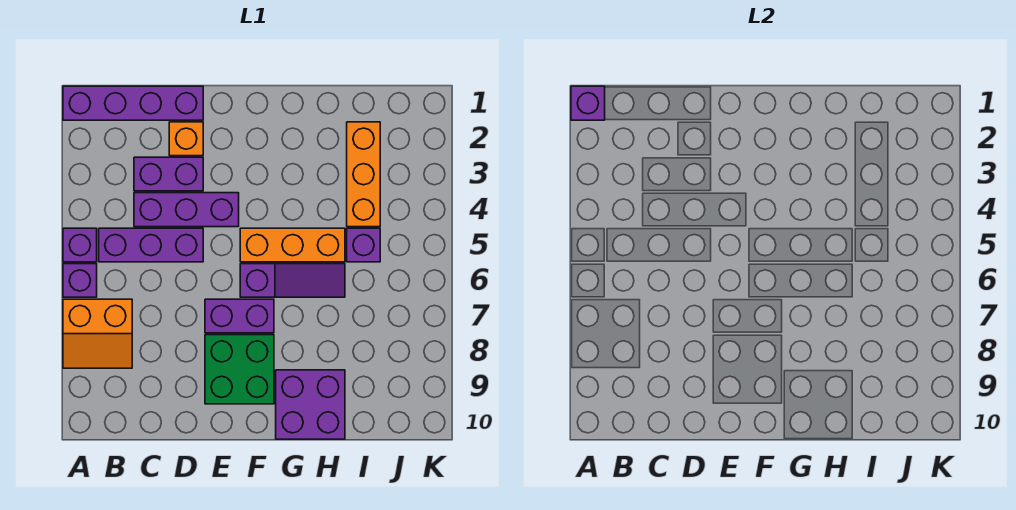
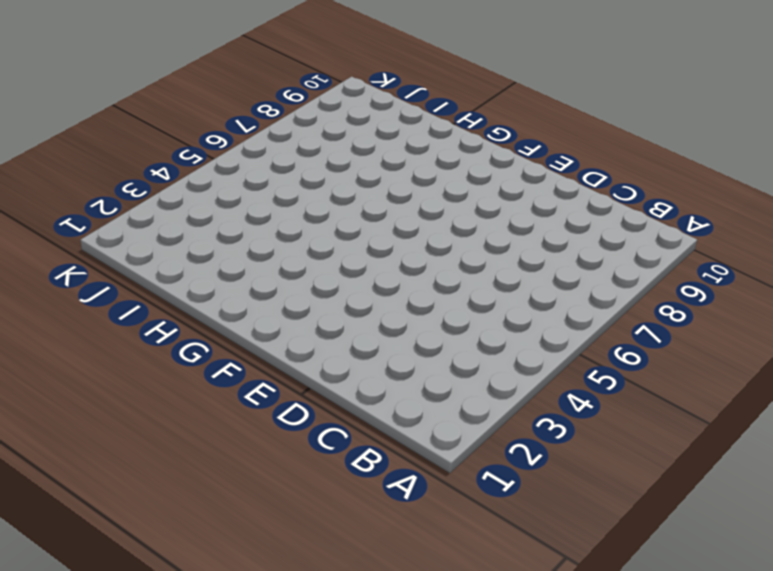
none -> purple brick A1:D1 level 1
none -> purple brick A5 level 1
none -> purple brick A6 level 1

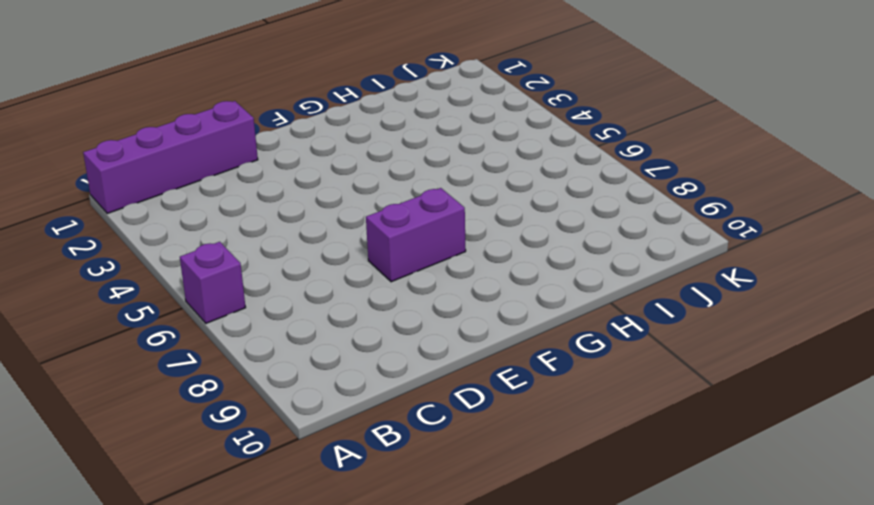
none -> purple brick A5 level 1
none -> orange slope A7:B8 level 1 top 7
none -> purple brick B5:D5 level 1

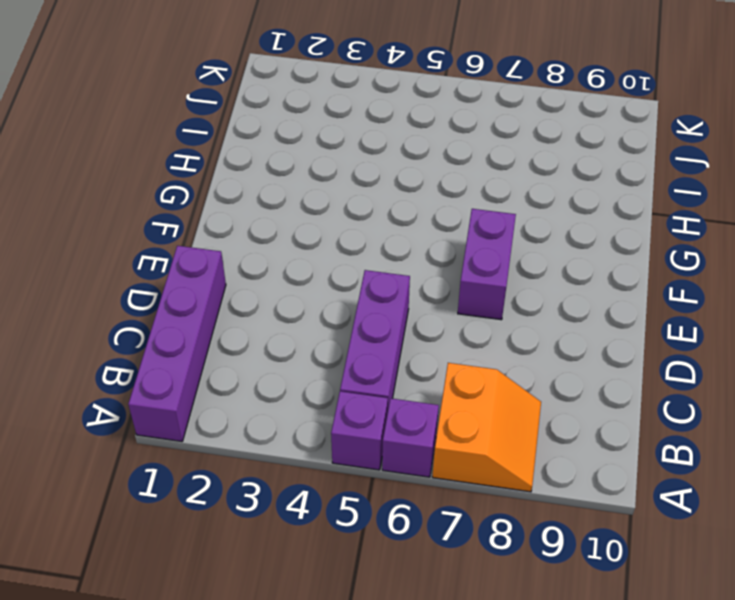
none -> purple brick C3:D3 level 1
none -> purple brick C4:E4 level 1
none -> orange brick D2 level 1

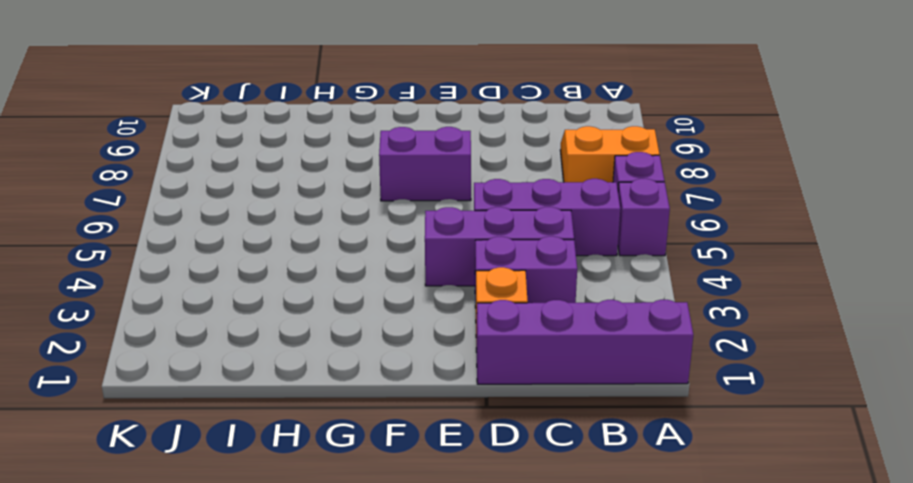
none -> green brick E8:F9 level 1
none -> orange brick F5:H5 level 1
none -> purple slope F6:H6 level 1 top F

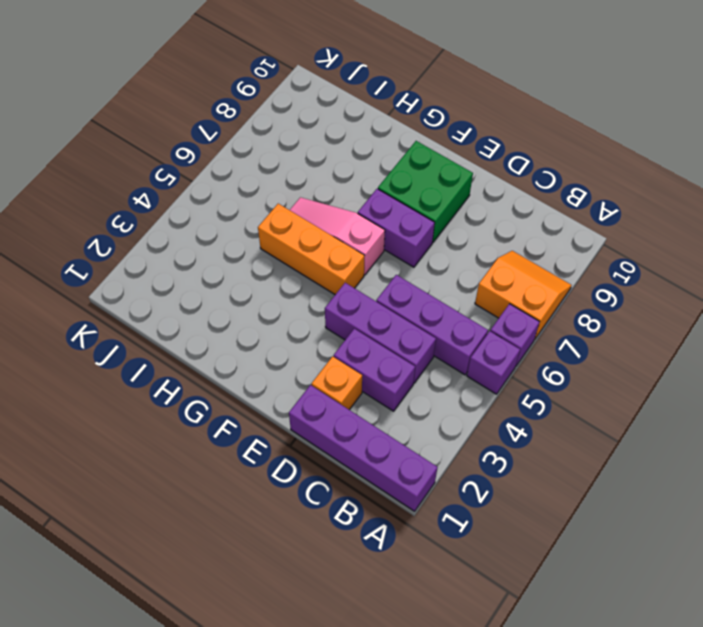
pink slope F6:H6 level 1 top F -> purple slope F6:H6 level 1 top F
none -> purple brick G9:H10 level 1
none -> orange brick I2:I4 level 1
none -> purple brick I5 level 1

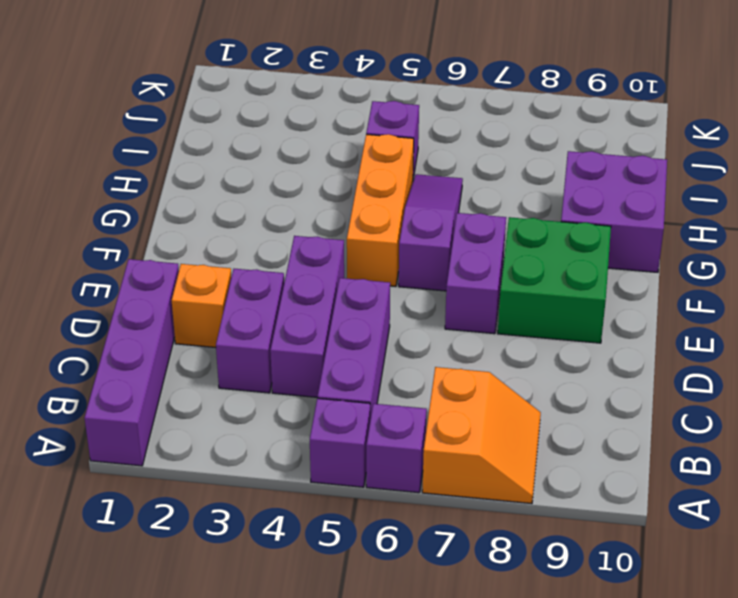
none -> orange brick I2:I4 level 1
none -> purple brick A1 level 2

